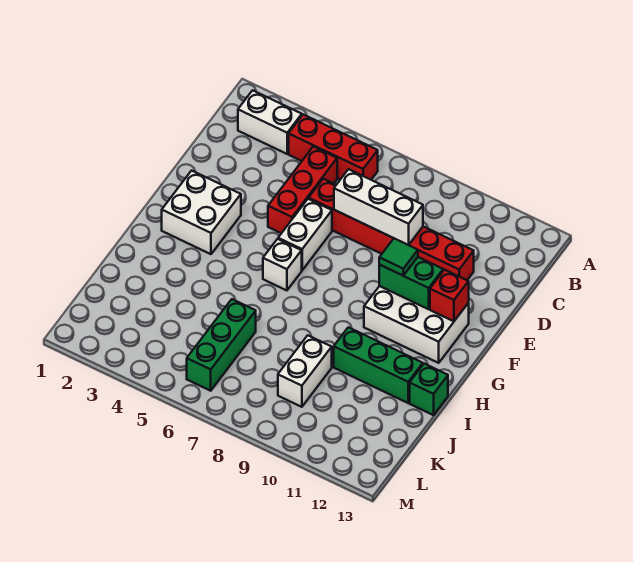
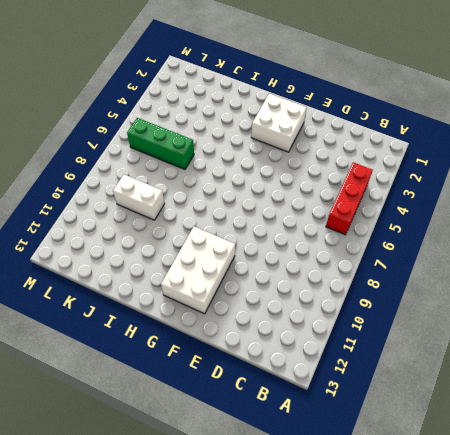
none -> white brick B2:B3 level 1
none -> red brick C5:E5 level 1
none -> red brick D6:D11 level 1

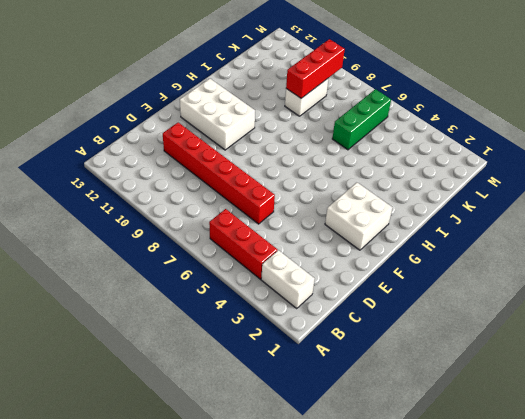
red brick J9:L9 level 2 -> red brick C5:E5 level 1
none -> white brick E6:F6 level 1
none -> white brick G6 level 1
none -> green brick I10:I12 level 1

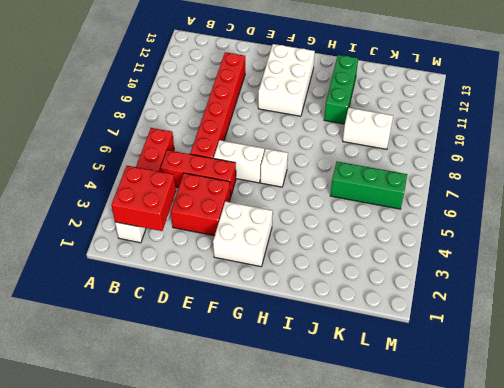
red brick B2:C3 level 2 -> none
red brick D3:E4 level 1 -> none
none -> green brick I13 level 1
none -> white brick D7:D9 level 2
none -> green brick F10:F11 level 2

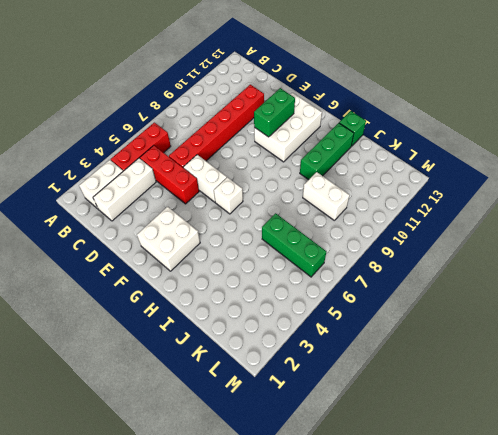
white brick C2:C4 level 1 -> white brick D7:D9 level 2
none -> red brick F12 level 2
none -> green tile F10 level 3

